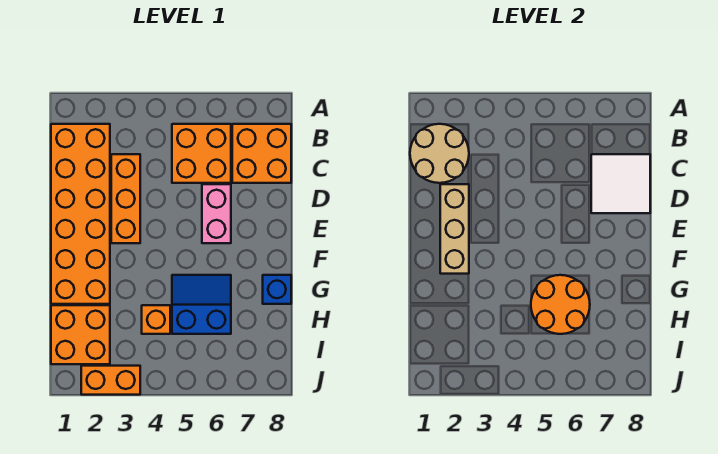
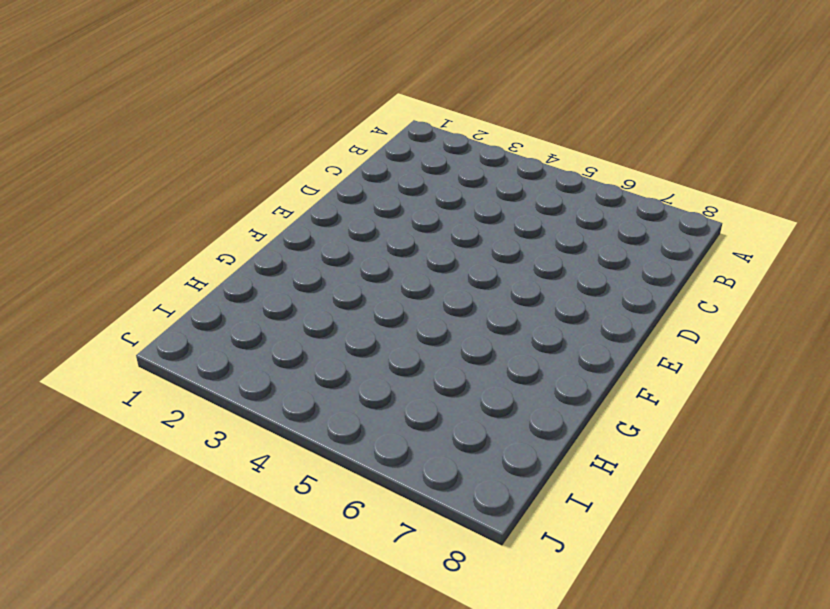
none -> orange brick B1:G2 level 1
none -> orange brick B5:C6 level 1
none -> orange brick B7:C8 level 1

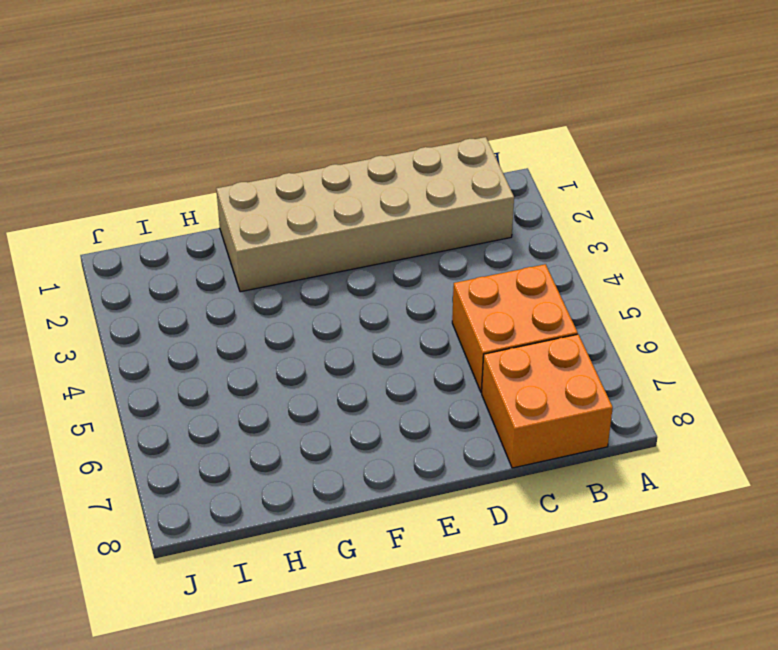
tan brick B1:G2 level 1 -> orange brick B1:G2 level 1
none -> orange brick C3:E3 level 1
none -> pink brick D6:E6 level 1
none -> blue slope G5:H6 level 1 top H

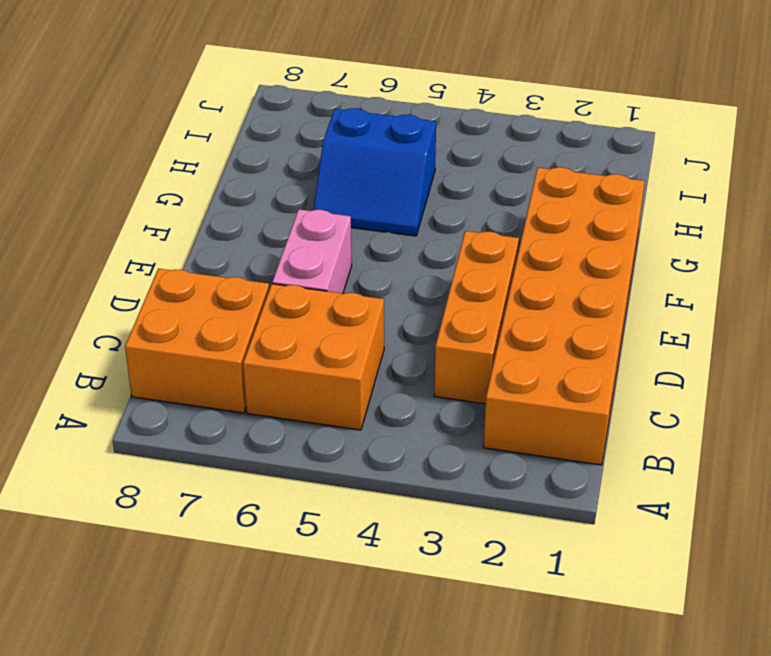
none -> blue brick G8 level 1
none -> orange brick H1:I2 level 1
none -> orange brick H4 level 1

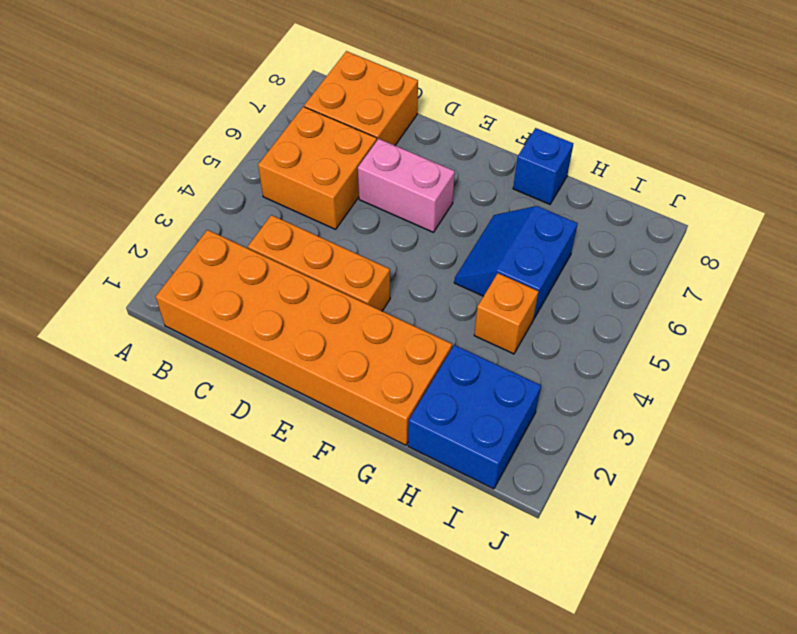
blue brick H1:I2 level 1 -> orange brick H1:I2 level 1
none -> orange brick J2:J3 level 1
none -> tan round brick B1:C2 level 2
none -> white tile C7:D8 level 2

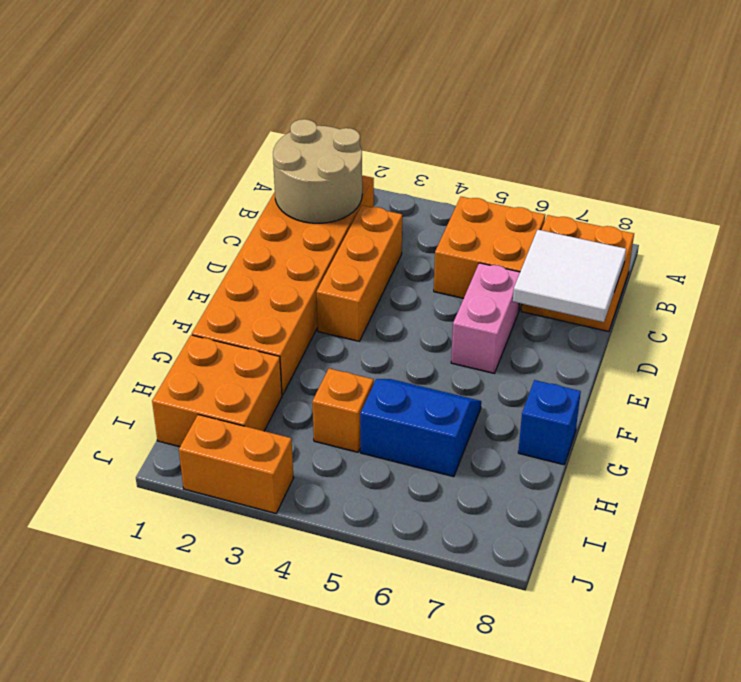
none -> tan brick D2:F2 level 2
none -> orange round brick G5:H6 level 2

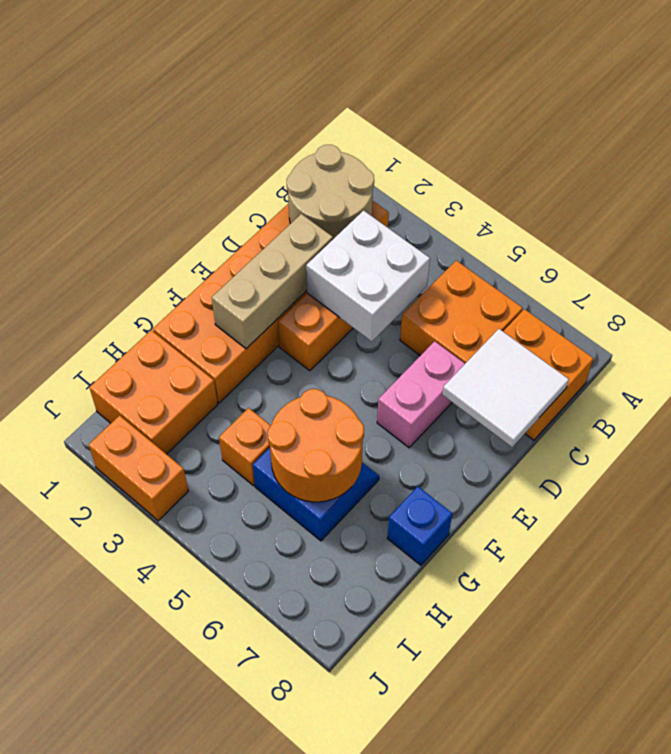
white brick C3:D4 level 2 -> none

